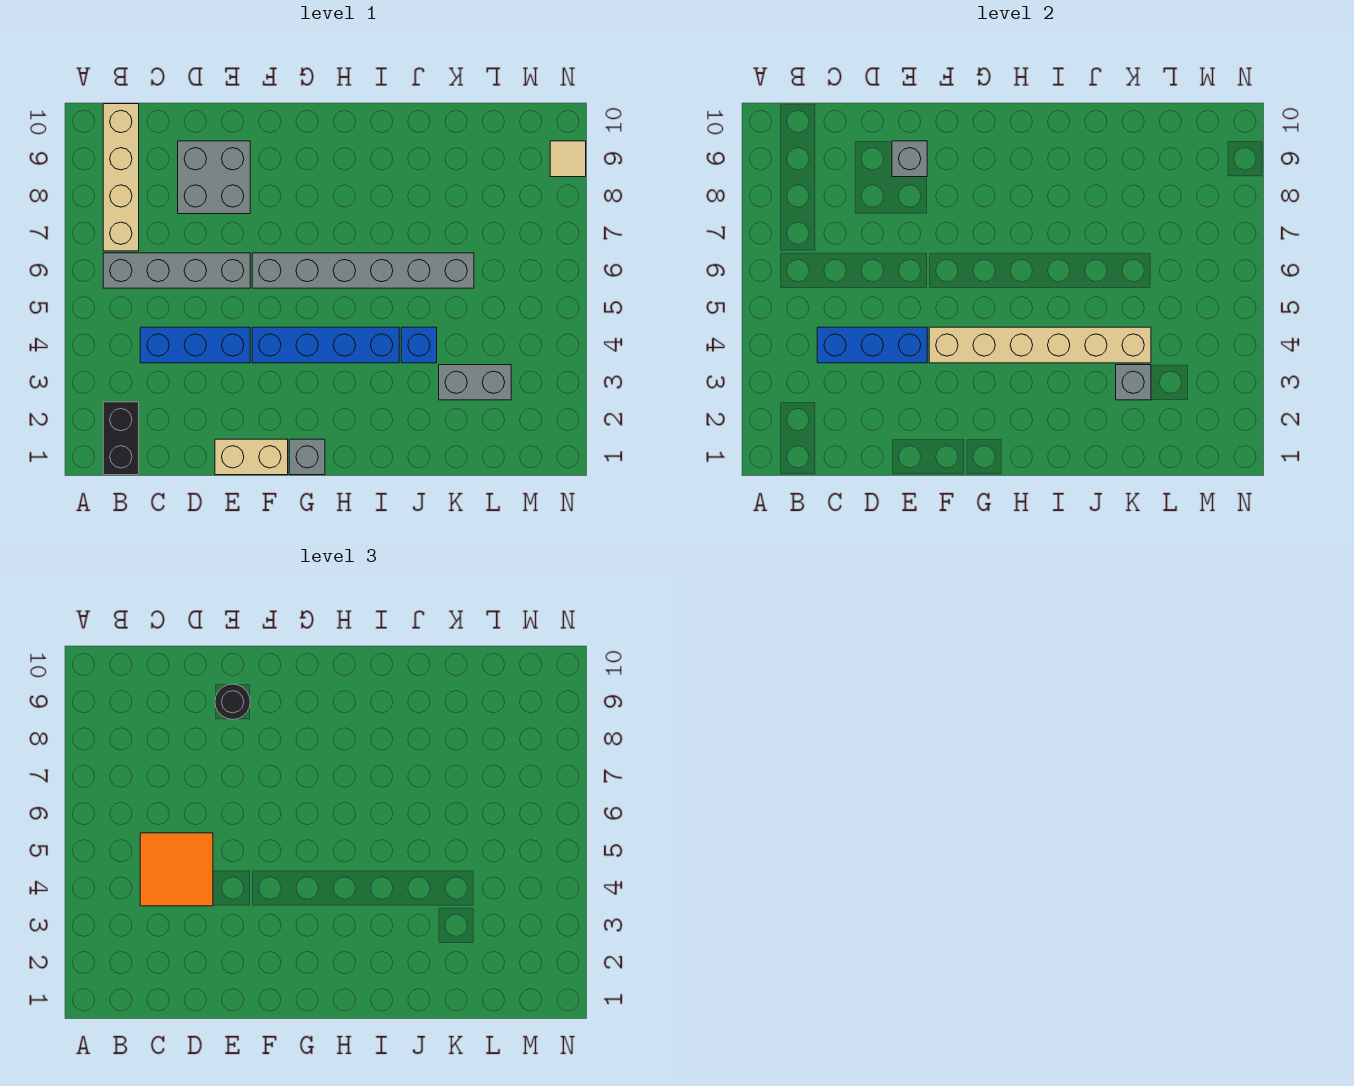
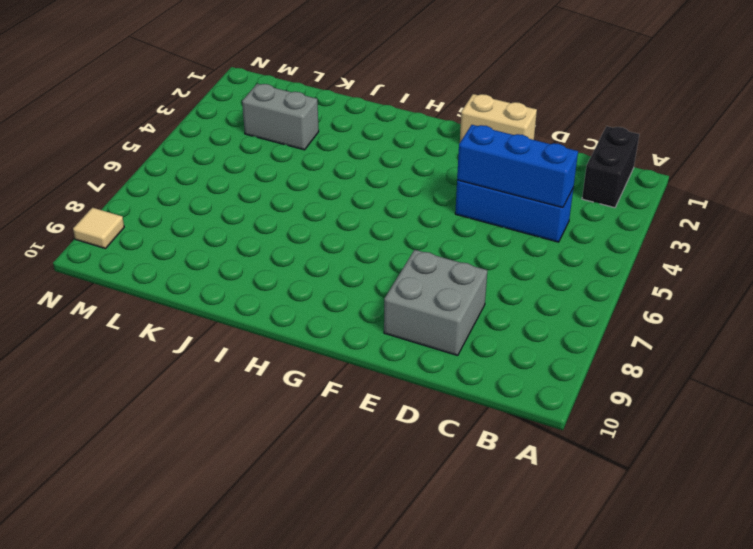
none -> grey brick B6:E6 level 1
none -> tan brick B7:B10 level 1
none -> blue brick F4:I4 level 1

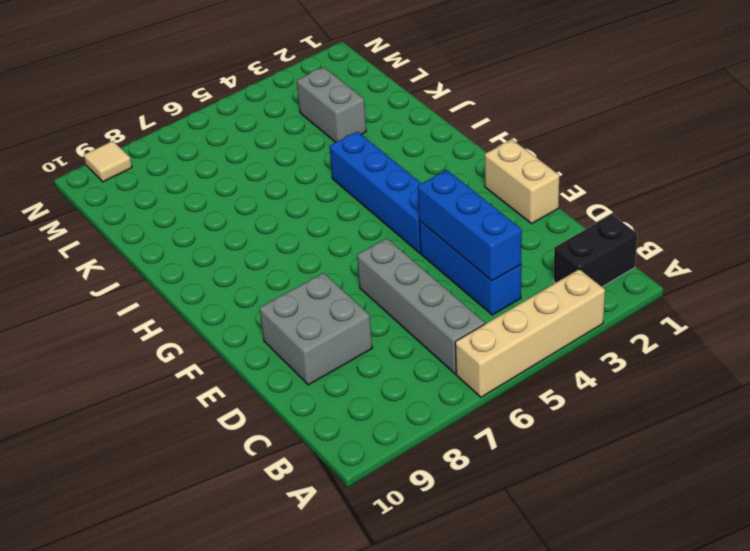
tan brick A3:A6 level 1 -> tan brick B7:B10 level 1
none -> grey brick F6:K6 level 1
none -> grey brick G1 level 1
none -> blue brick J4 level 1

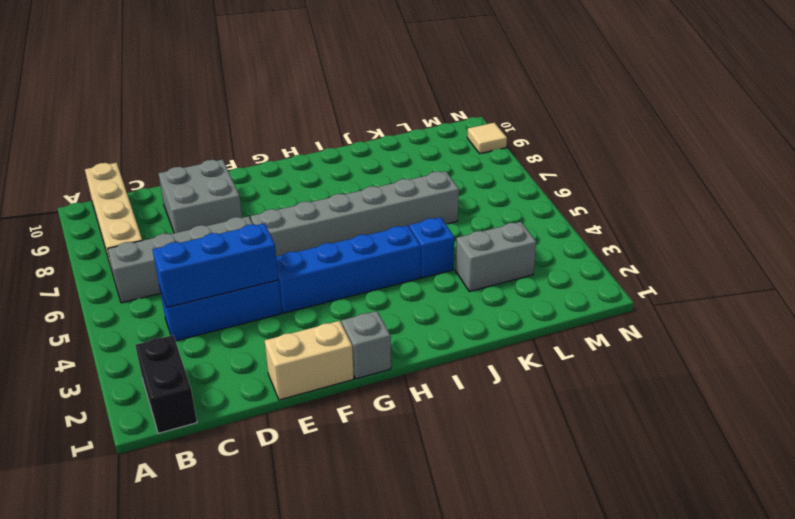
none -> grey brick E9 level 2
none -> tan brick F4:K4 level 2
none -> grey brick K3 level 2

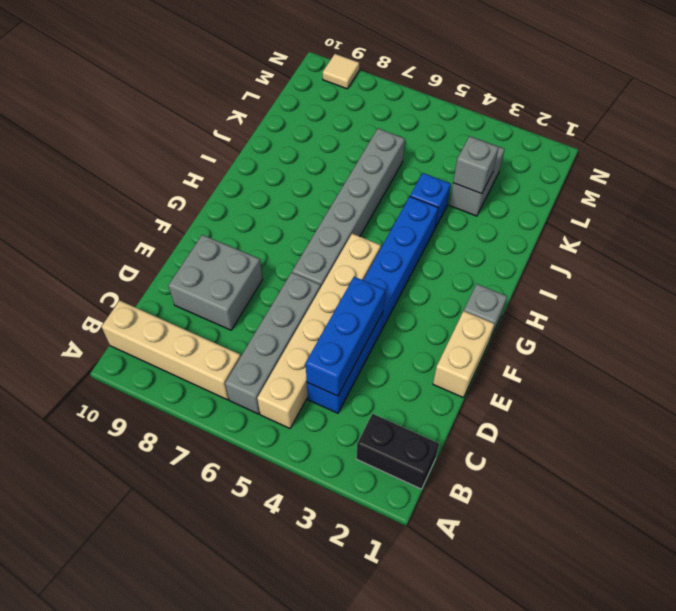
tan brick B5:G5 level 1 -> tan brick F4:K4 level 2
none -> grey brick E9 level 2
none -> orange tile C4:D5 level 3
none -> black round brick E9 level 3

